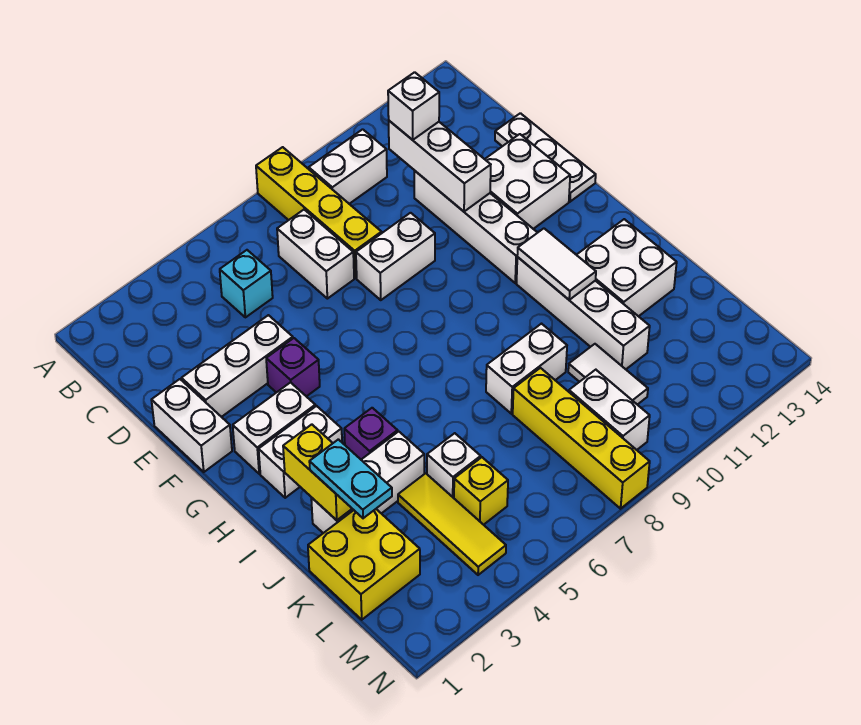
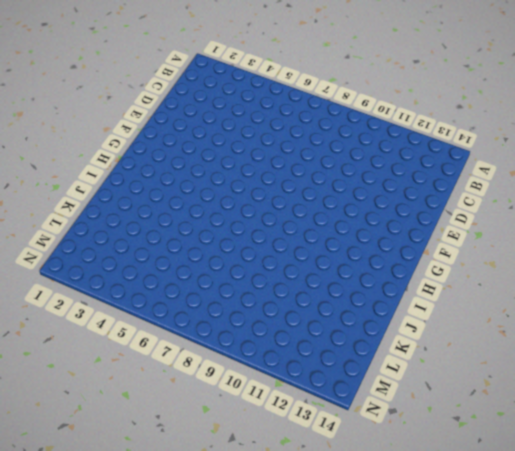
none -> yellow brick A8:D8 level 1
none -> white brick B9:B10 level 1
none -> cyan brick C5 level 1
none -> white brick C7:D7 level 1

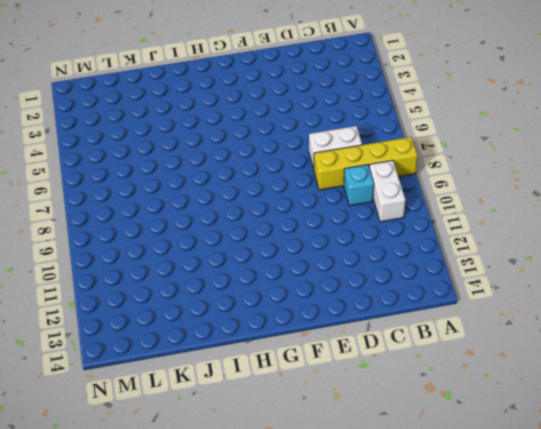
cyan brick C9 level 1 -> cyan brick C5 level 1
none -> white brick D11:G11 level 1
none -> white plate D14:F14 level 1
none -> white brick E1:F1 level 1
none -> white brick E2:E4 level 1

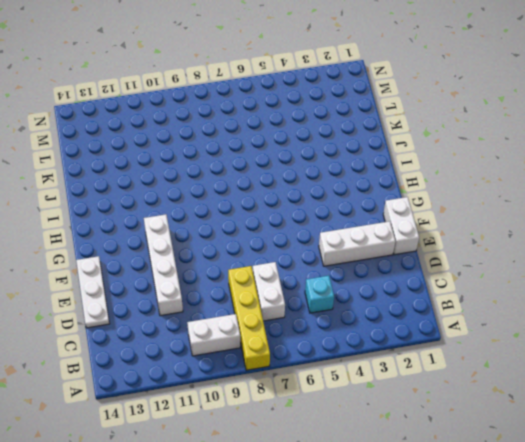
none -> white brick E8:E9 level 1
none -> white brick E12:F13 level 1
none -> purple brick F4 level 1
none -> white brick G2:G3 level 1

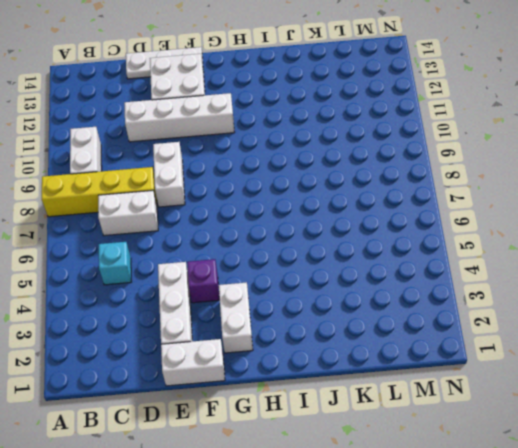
none -> white brick H2:H3 level 1
none -> white brick H11:K11 level 1
none -> purple brick I4 level 1
none -> white brick I12:J13 level 1

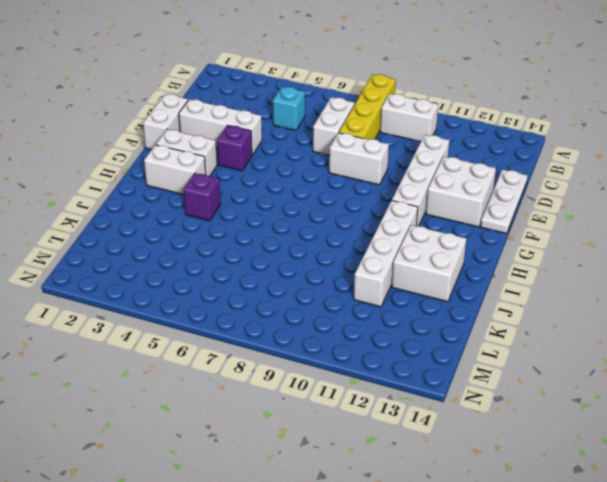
none -> white brick J2:J4 level 1
none -> white brick J8:J9 level 1
none -> yellow brick K1:L2 level 1
none -> yellow tile K4:M4 level 1

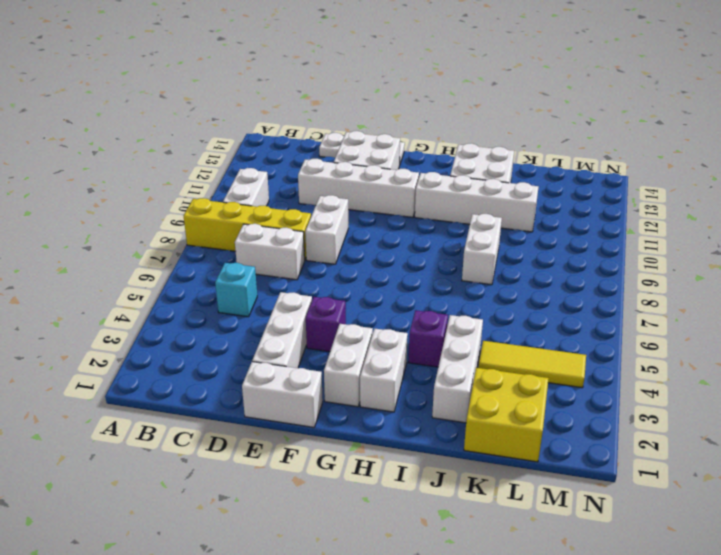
none -> white brick K5 level 1
none -> yellow brick K8:N8 level 1
none -> white tile K10:L10 level 1
none -> yellow brick L5 level 1

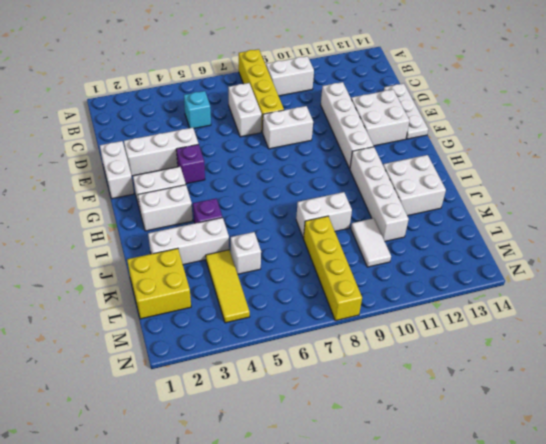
none -> yellow brick L5 level 1
none -> white brick L9:M9 level 1
none -> white brick C11:E11 level 2
none -> white tile H11:I11 level 2

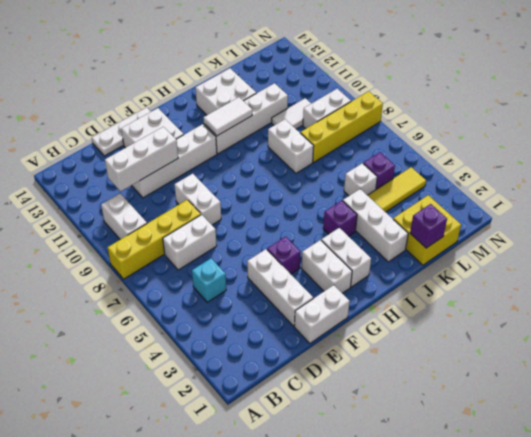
purple brick K1 level 2 -> none
purple brick L5 level 1 -> yellow brick L5 level 1
none -> yellow brick I2:J2 level 2
none -> white brick C11 level 3
none -> cyan plate J2:K2 level 3

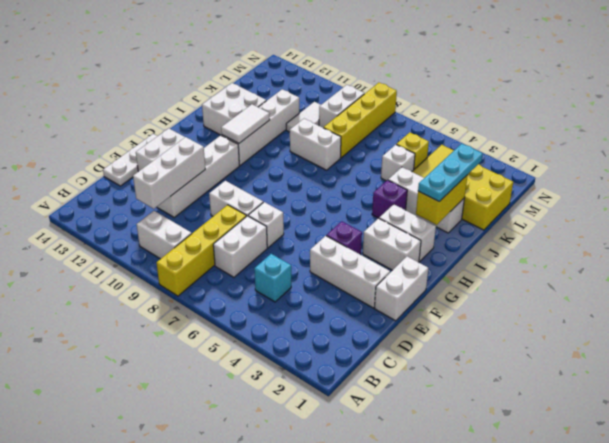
white brick E7 level 1 -> white brick C11 level 3
cyan plate I2:K2 level 3 -> cyan plate J2:K2 level 3

